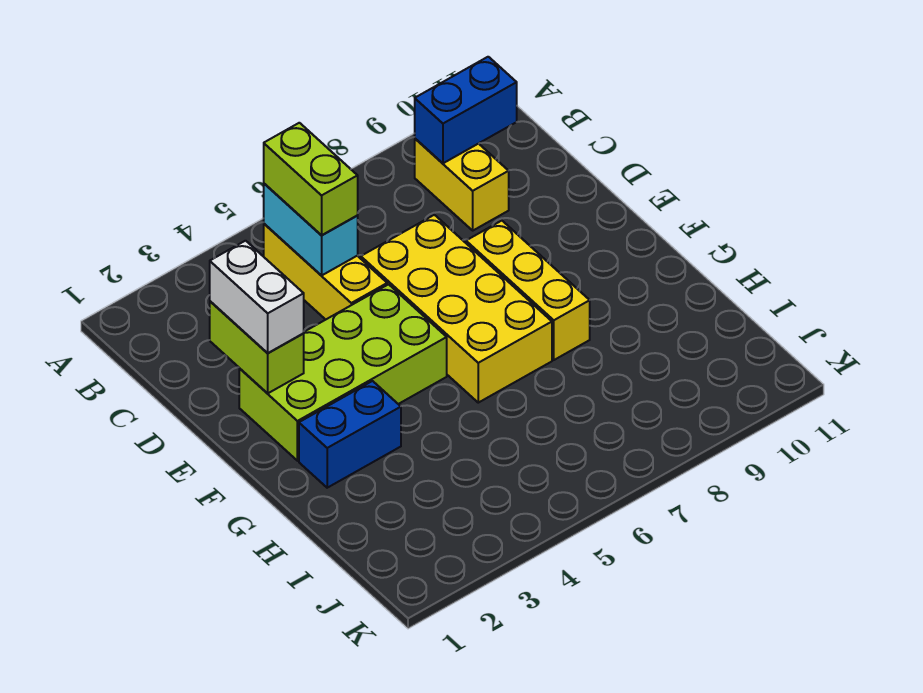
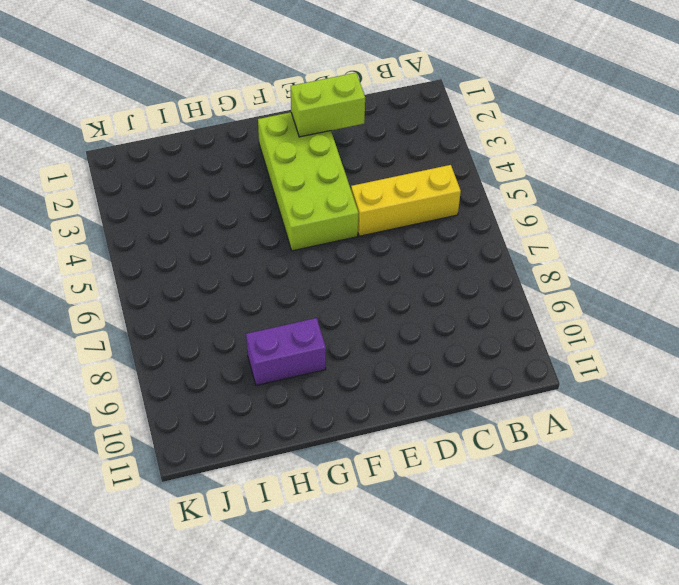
purple brick G9:H9 level 1 -> none
none -> yellow brick B9:C9 level 1
none -> yellow brick D6:G7 level 1

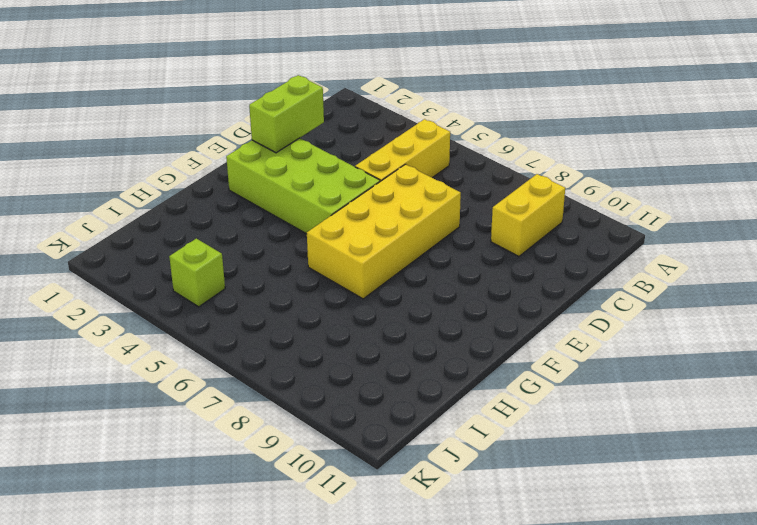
lime brick J4 level 1 -> none
none -> yellow brick E8:G8 level 1
none -> blue brick G2:G3 level 1

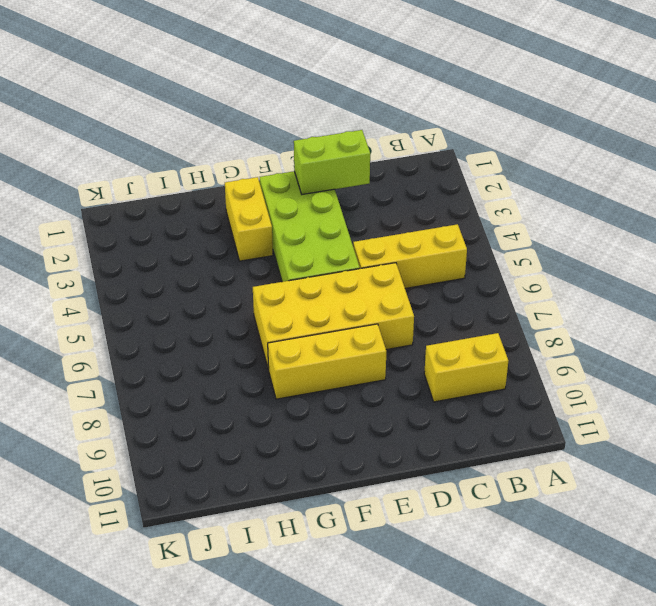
yellow brick G2:G3 level 1 -> blue brick G2:G3 level 1
none -> cyan brick B5:C5 level 2
none -> blue brick B9:B10 level 2

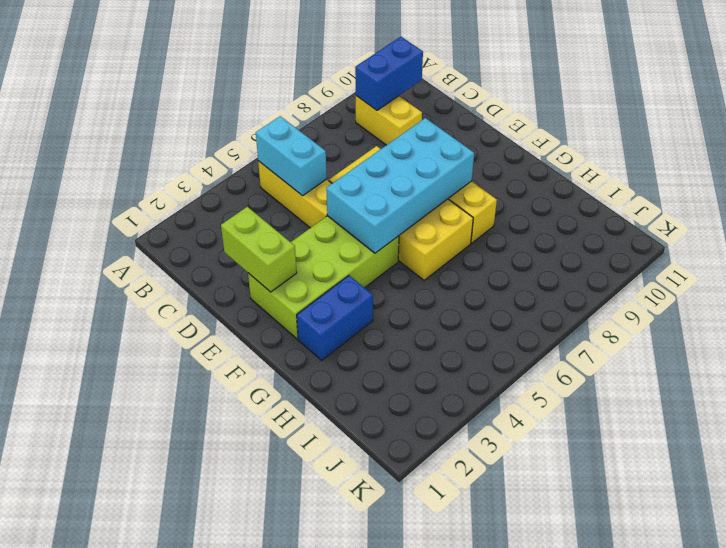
cyan brick E5:F8 level 2 -> none
none -> lime brick B5:C5 level 3
none -> white brick D2:E2 level 3

